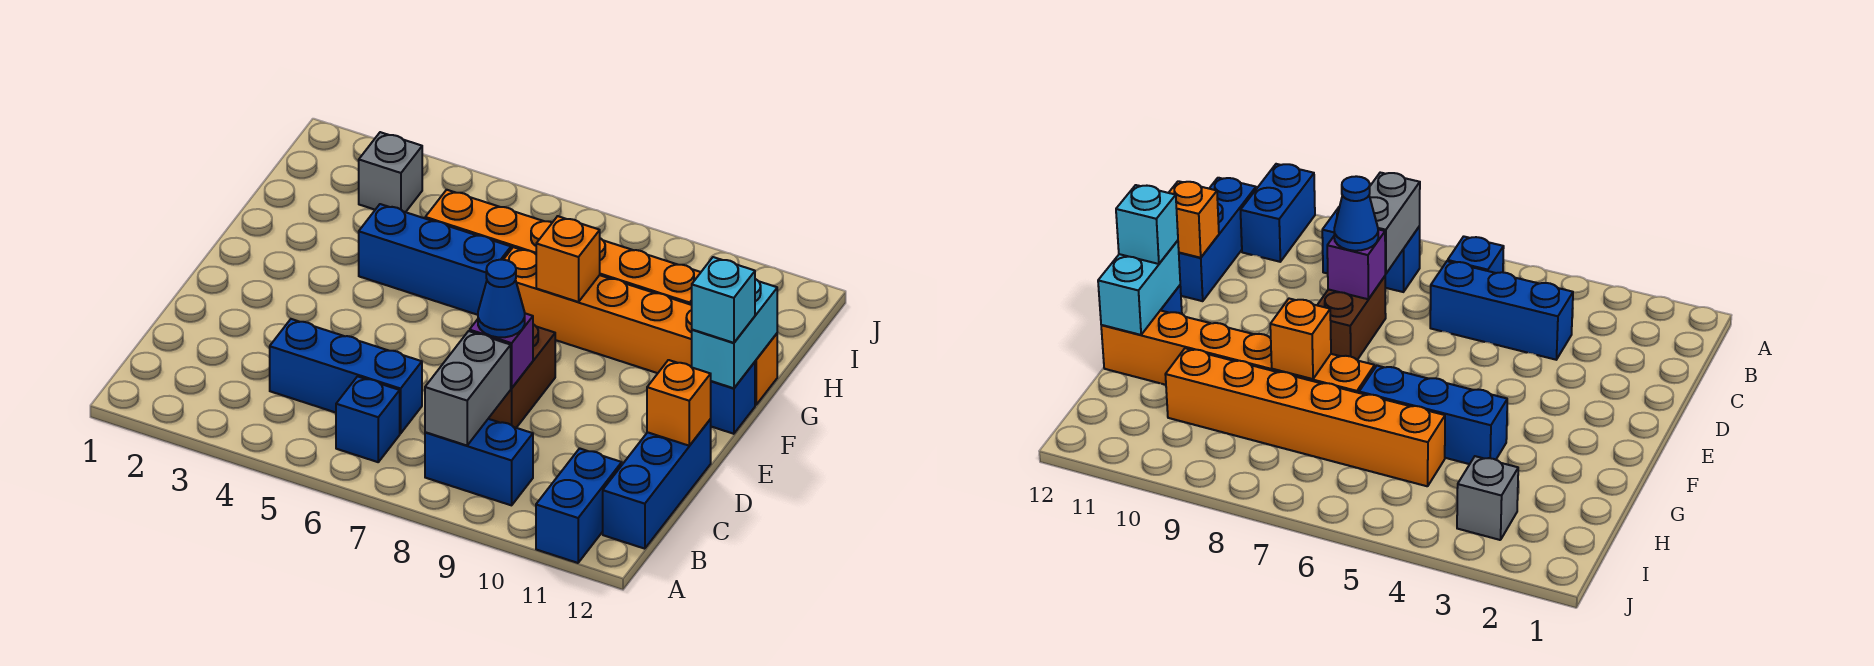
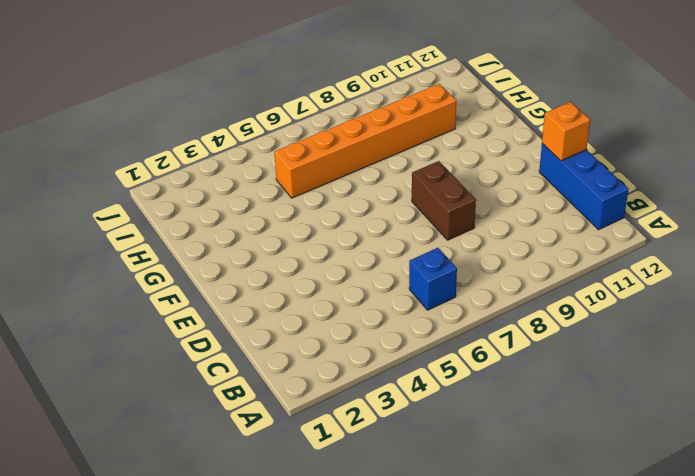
none -> blue brick A11:B11 level 1
none -> blue brick B8:B9 level 1
none -> blue brick C4:C6 level 1

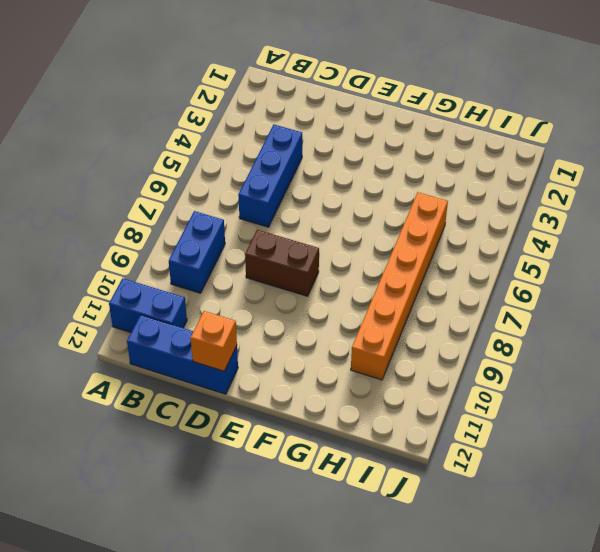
none -> blue brick B6 level 1
none -> blue brick F12 level 1
none -> blue brick G4:G6 level 1

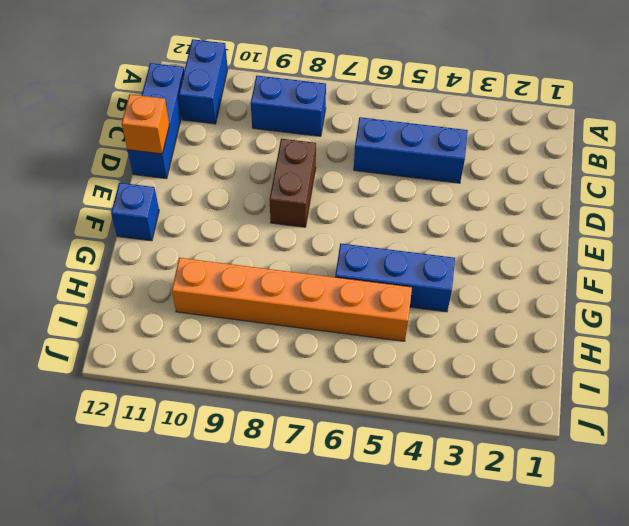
none -> blue brick B6 level 1
none -> orange brick G7:G12 level 1
none -> grey brick I3 level 1

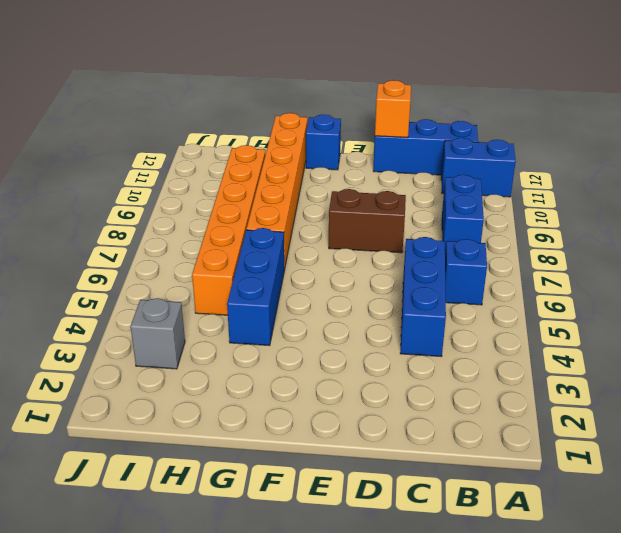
none -> grey brick B8:C8 level 2
none -> purple brick D8 level 2
none -> cyan brick F12:G12 level 2

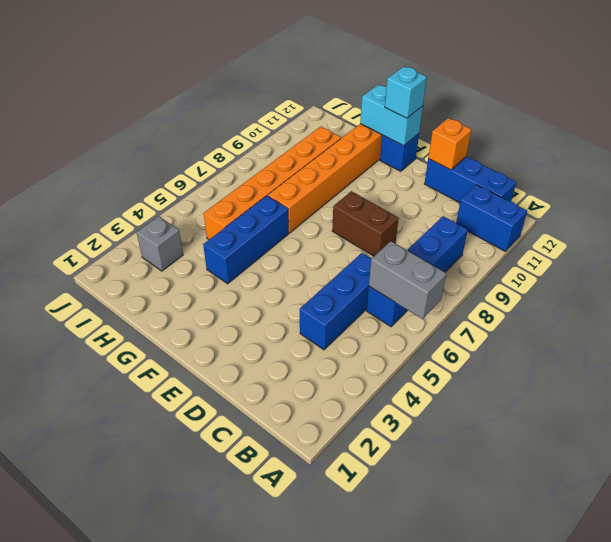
grey brick A6:B6 level 2 -> grey brick B8:C8 level 2
none -> purple brick D8 level 2
none -> orange brick G8 level 2
none -> blue cone D8 level 3

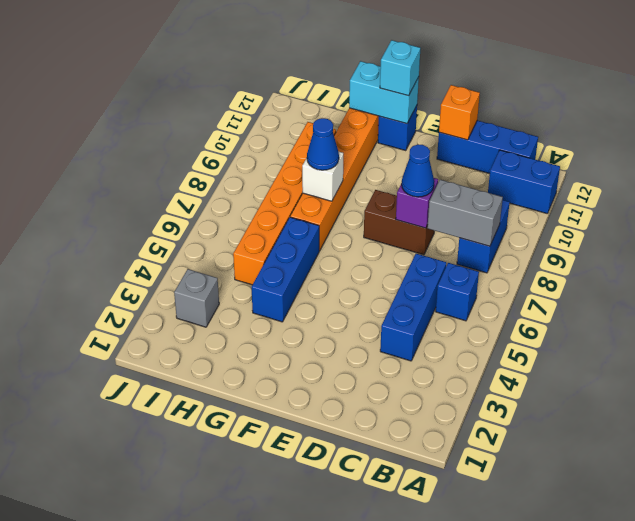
white brick G8 level 2 -> orange brick G8 level 2
blue cone G8 level 3 -> none

